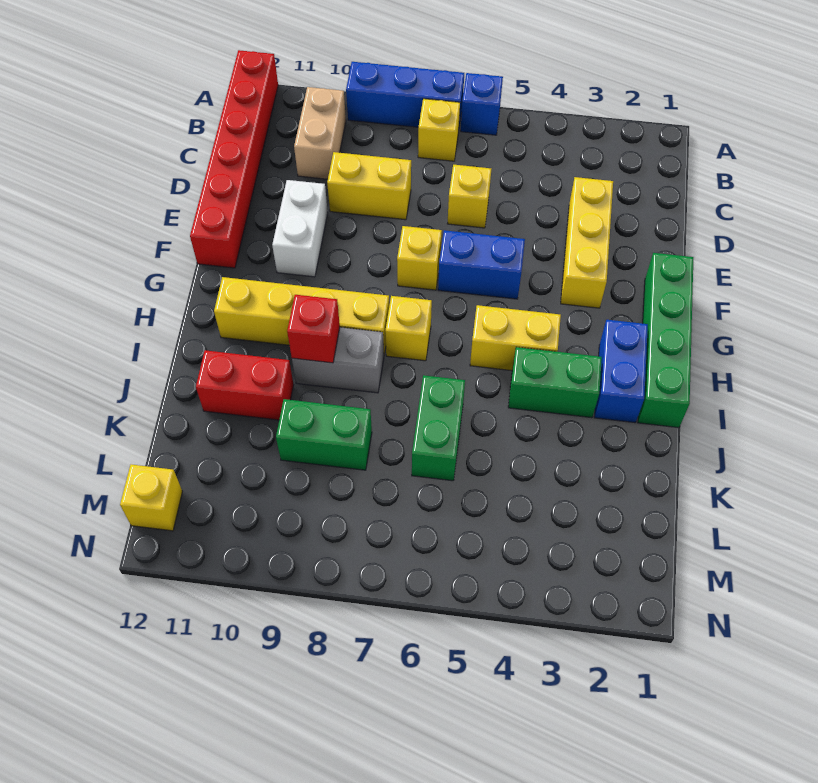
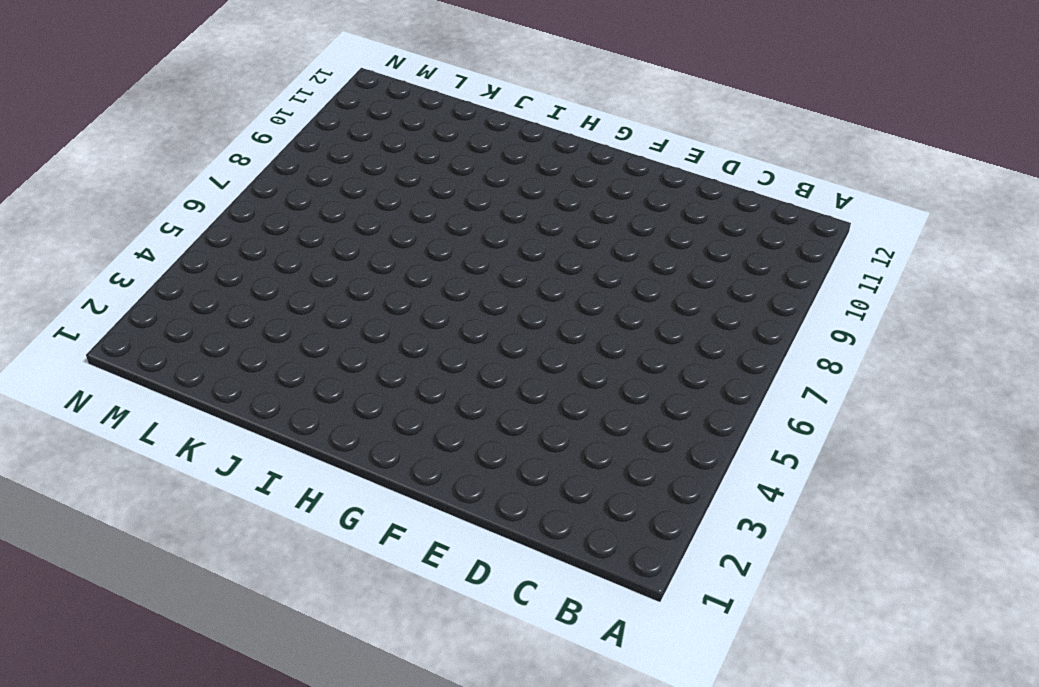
none -> blue brick A6 level 1
none -> blue brick A7:A9 level 1
none -> red brick A12:F12 level 1

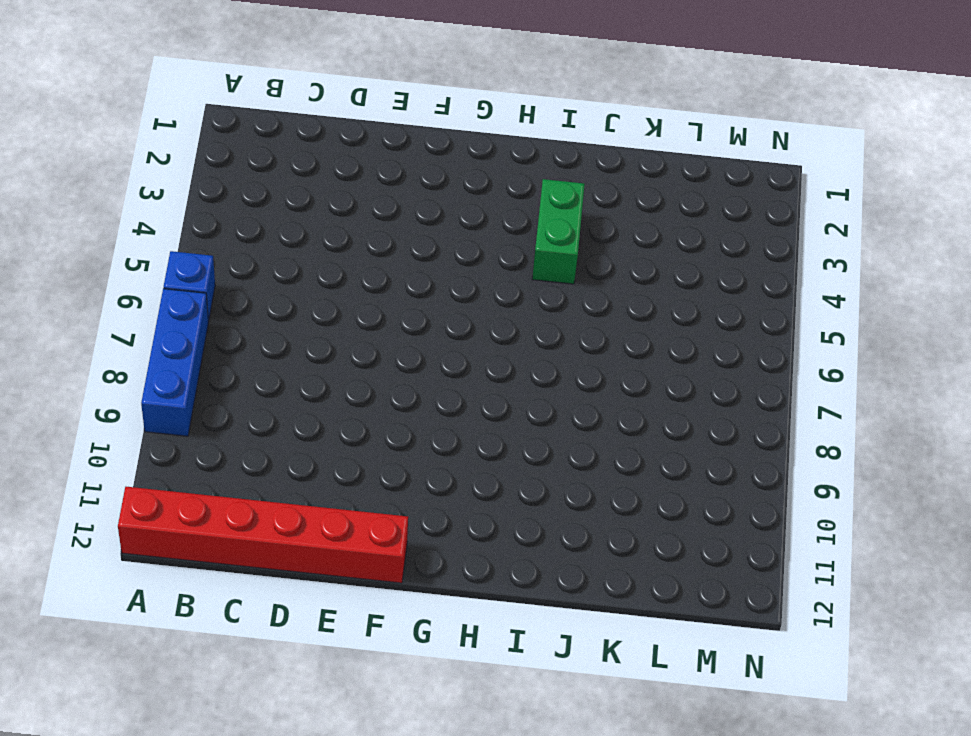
none -> yellow brick B7 level 1
none -> tan brick B10:C10 level 1
none -> yellow brick D3:F3 level 1

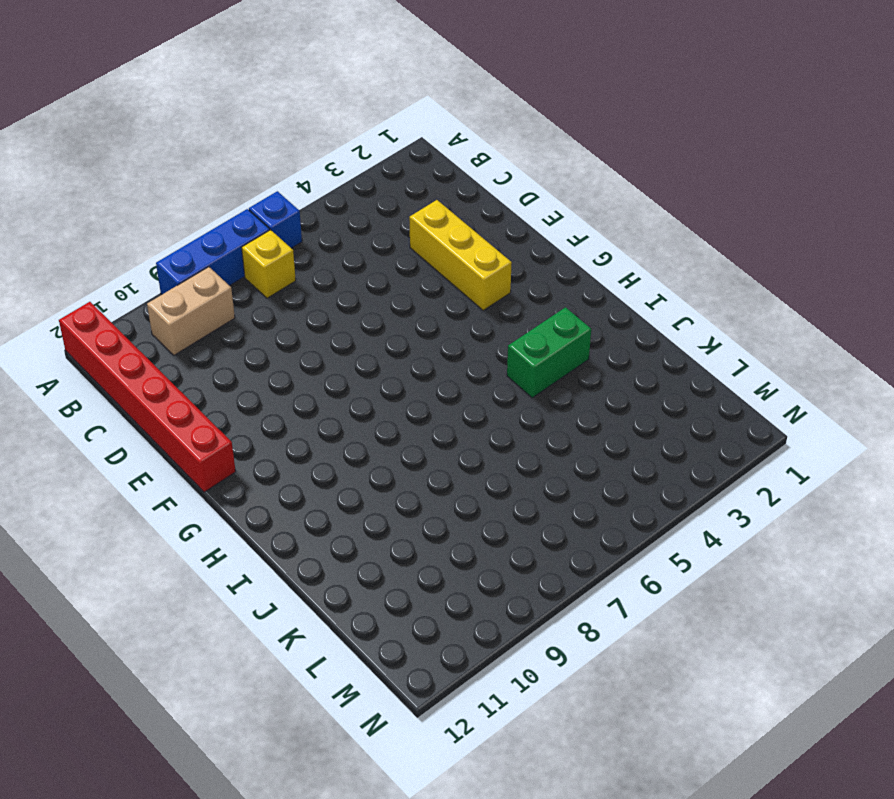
tan brick B9:B10 level 1 -> tan brick B10:C10 level 1
none -> yellow brick D6 level 1
none -> yellow brick D8:D9 level 1
none -> white brick E10:F10 level 1

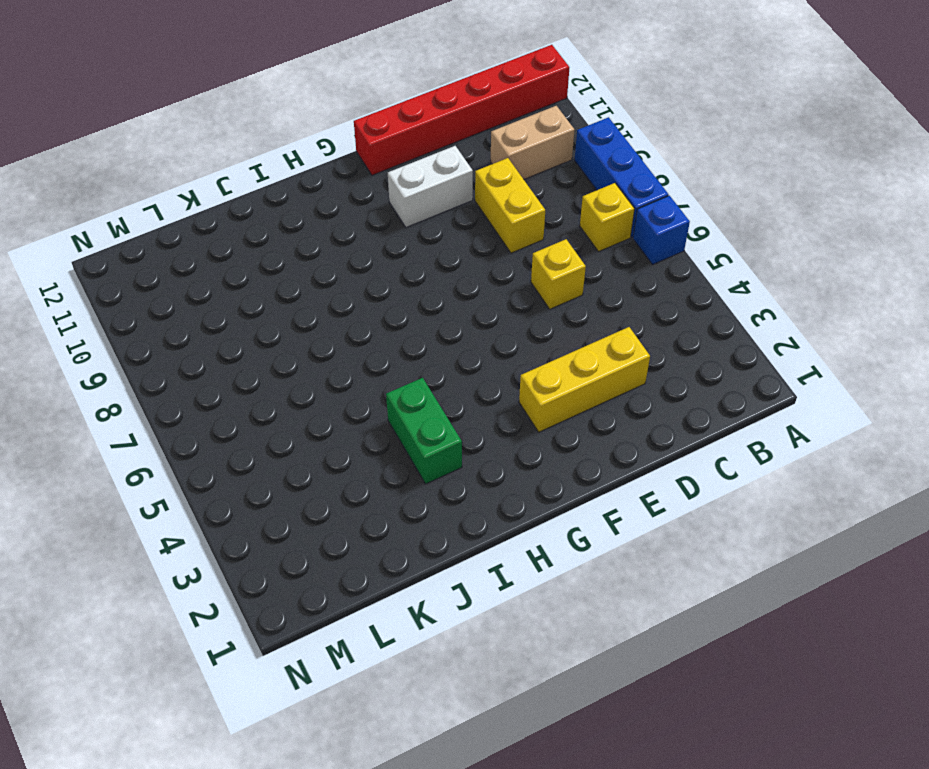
none -> green brick F1:I1 level 1
none -> blue brick F5:F6 level 1
none -> yellow brick F7 level 1

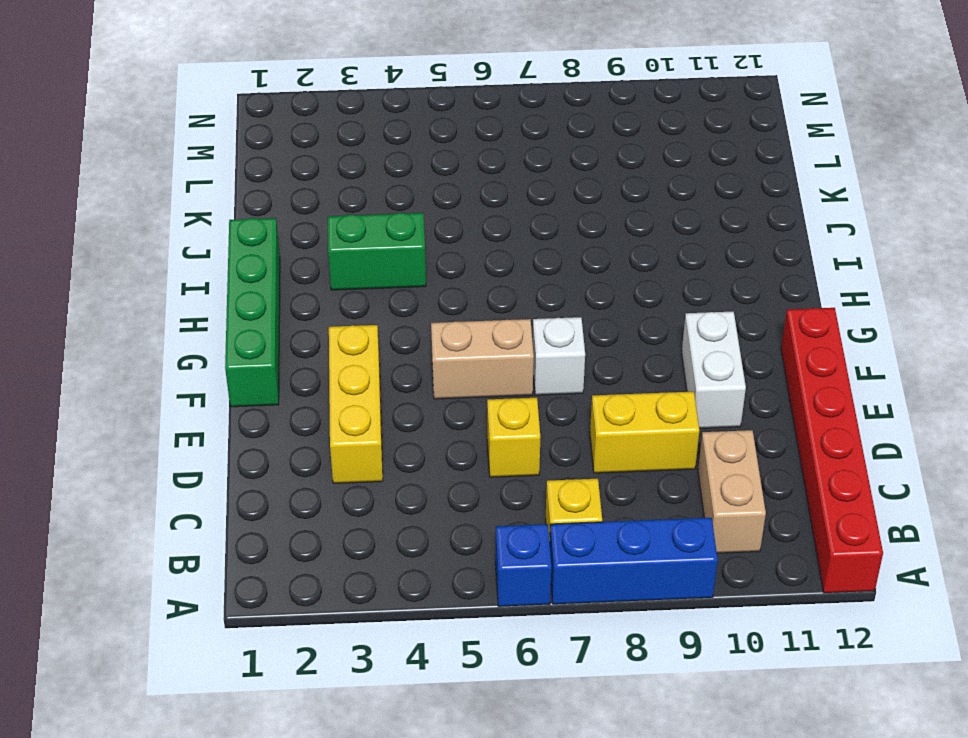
tan brick F5:F6 level 1 -> blue brick F5:F6 level 1
white brick F7 level 1 -> yellow brick F7 level 1
none -> blue brick H2:I2 level 1
none -> yellow brick H4:H5 level 1
none -> yellow brick H7 level 1

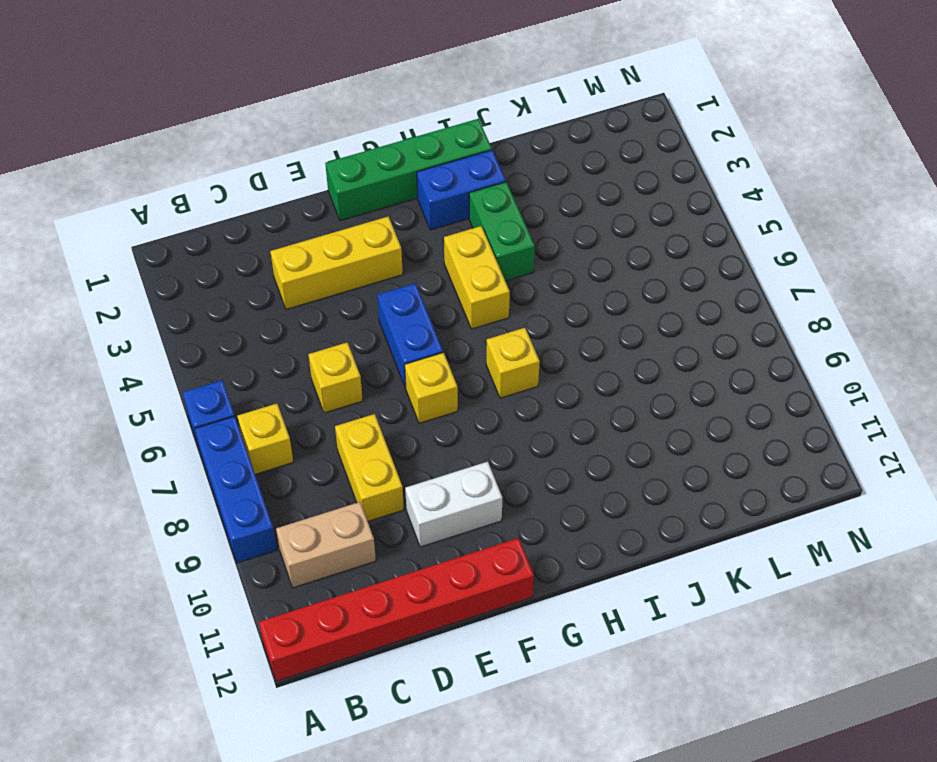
none -> yellow brick H8:H11 level 1
none -> grey brick I8:I9 level 1
none -> green brick J6:K6 level 1

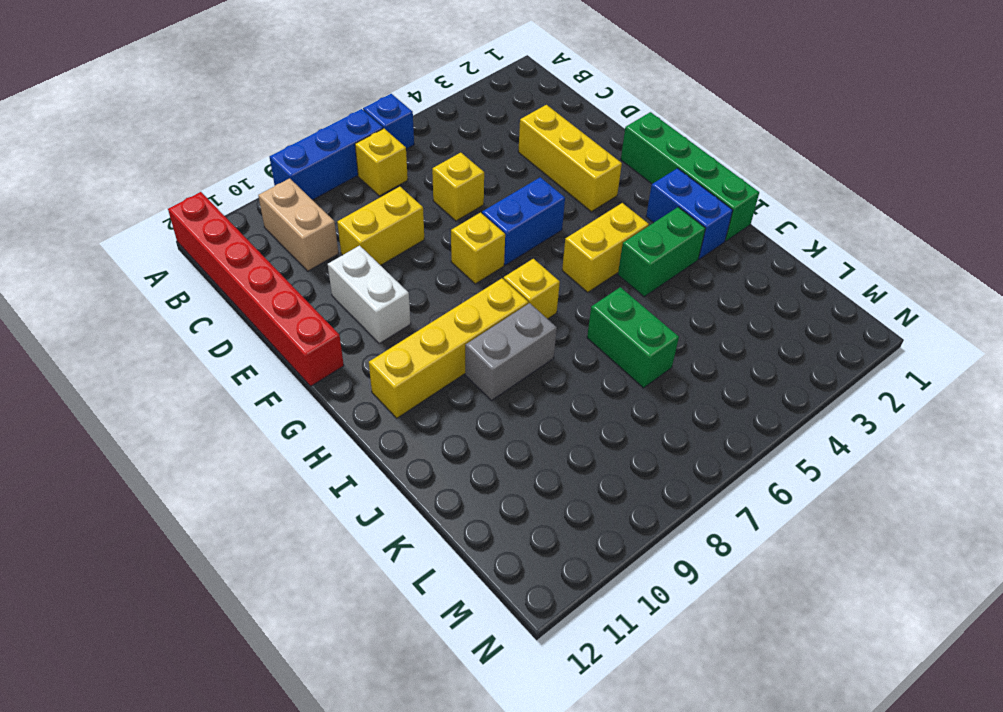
none -> red brick J10:J11 level 1
none -> green brick K8:K9 level 1
none -> yellow brick M12 level 1

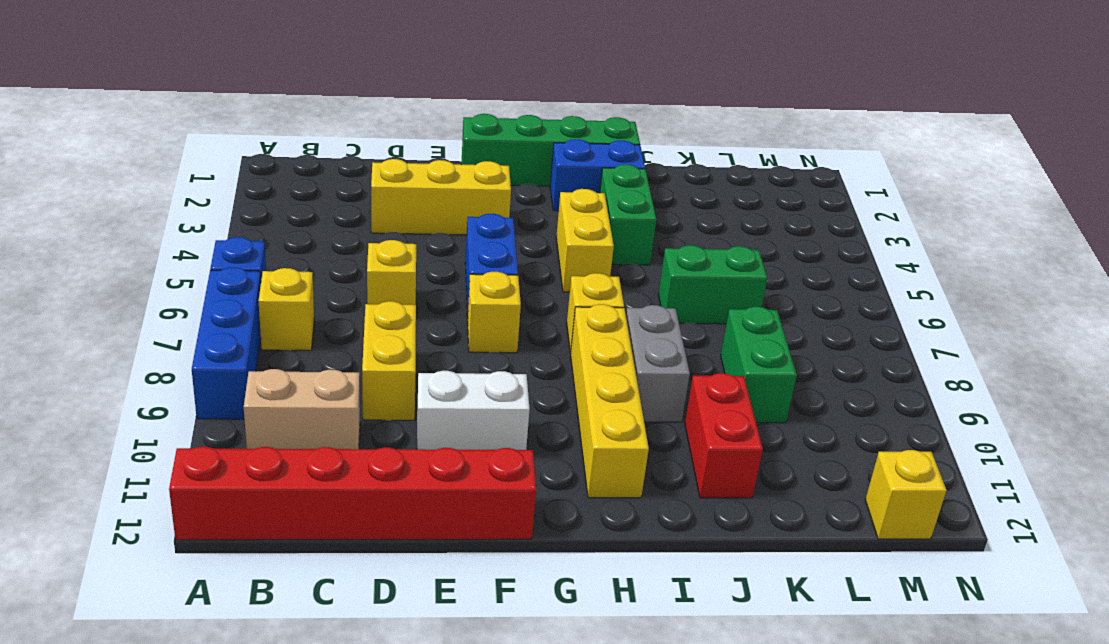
none -> red brick I9 level 2

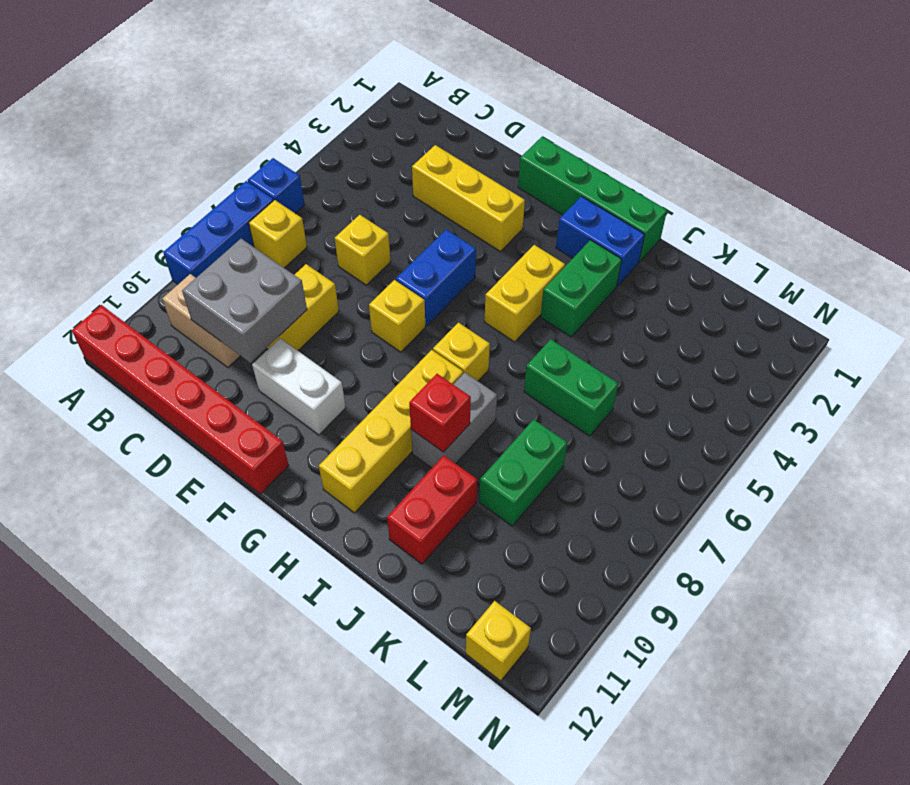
grey brick C9:D10 level 2 -> none

